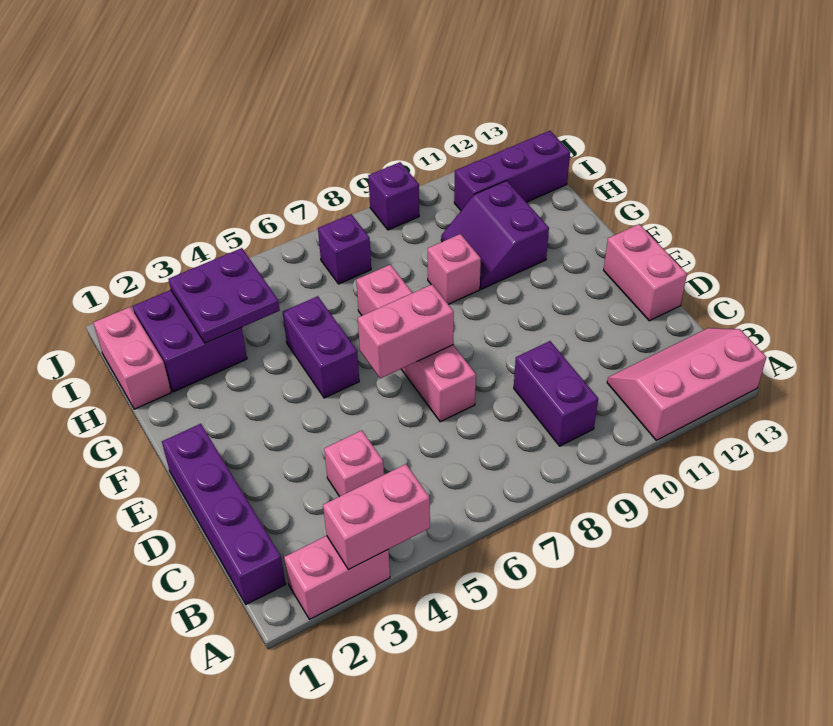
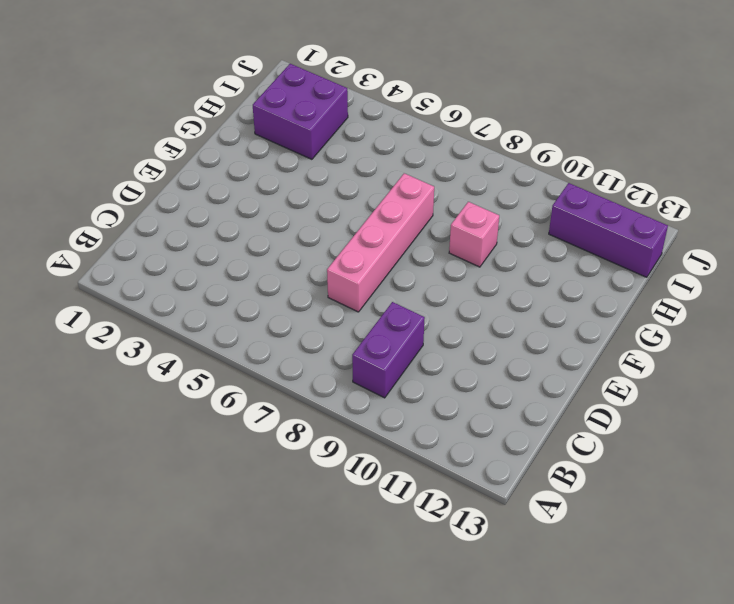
none -> pink brick A2:A3 level 1
none -> pink slope A11:B13 level 1 top A
none -> purple brick B1:E1 level 1

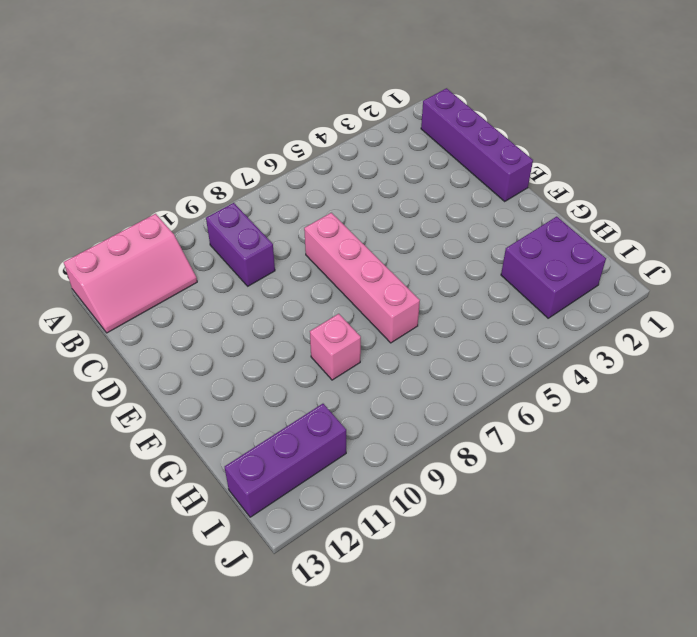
none -> pink brick A2:A3 level 1
none -> pink brick C4 level 1
none -> pink brick D13:E13 level 1

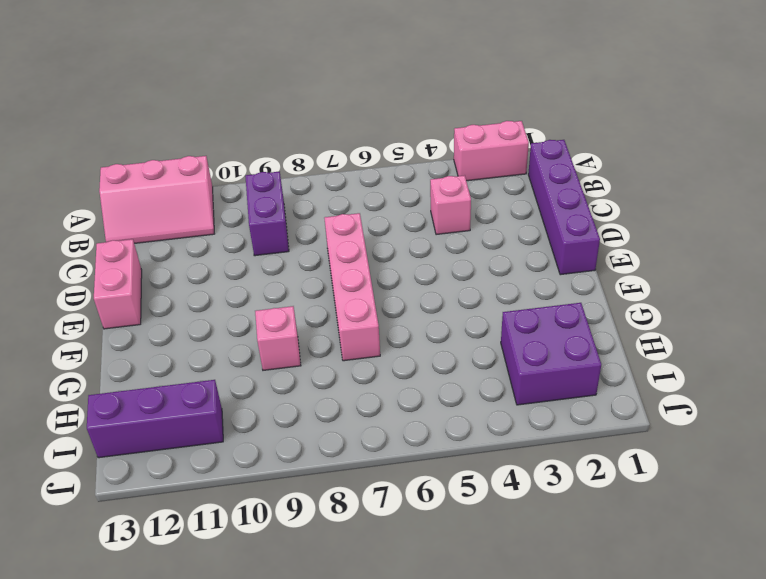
none -> purple brick F5:G5 level 1
none -> purple slope G10:H11 level 1 top 11
none -> pink brick H1:I1 level 1

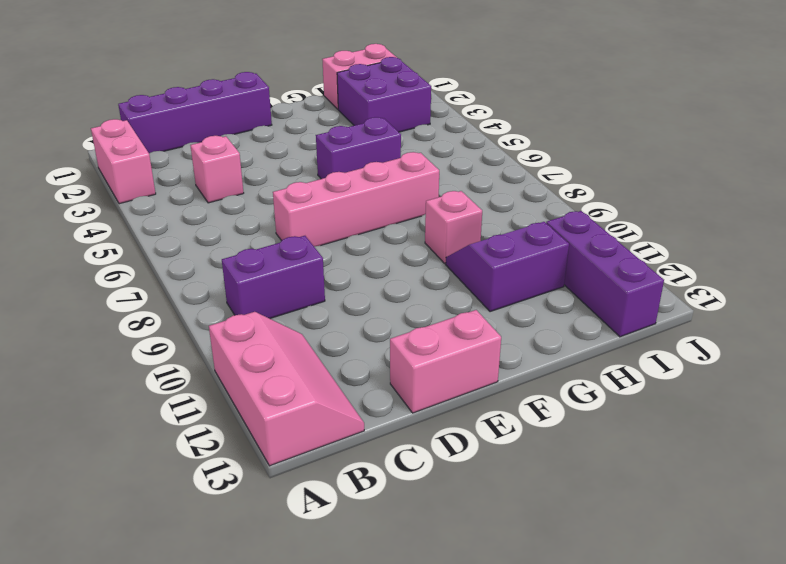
none -> purple brick I7 level 1
none -> purple brick J9 level 1
none -> pink brick A3:A4 level 2

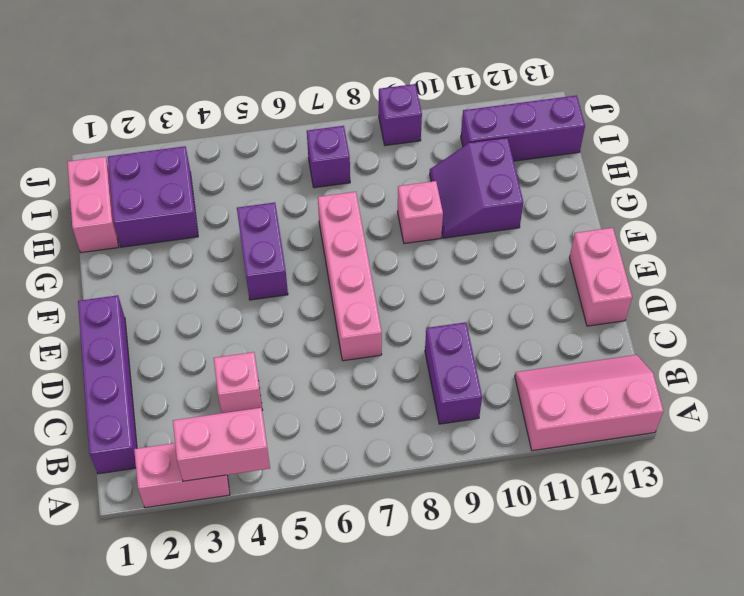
none -> pink brick E6:E7 level 2
none -> purple plate H3:I4 level 2

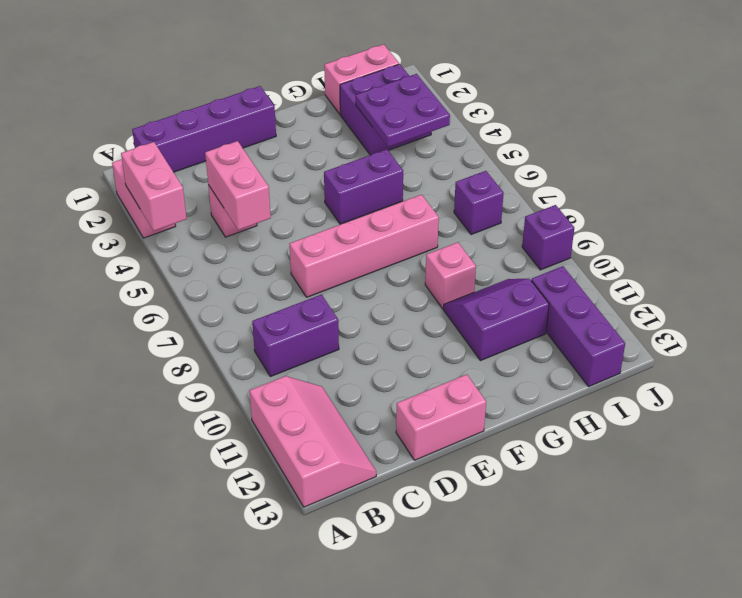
pink brick C4:C5 level 2 -> pink brick E6:E7 level 2

